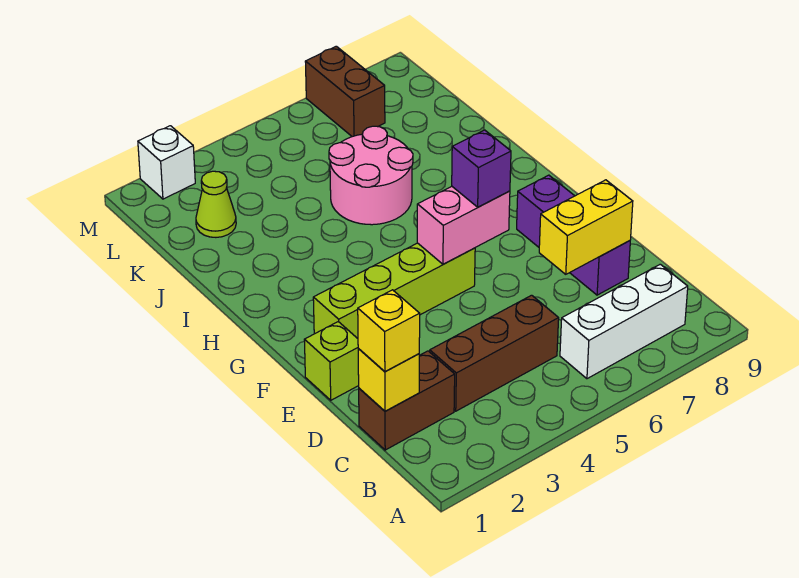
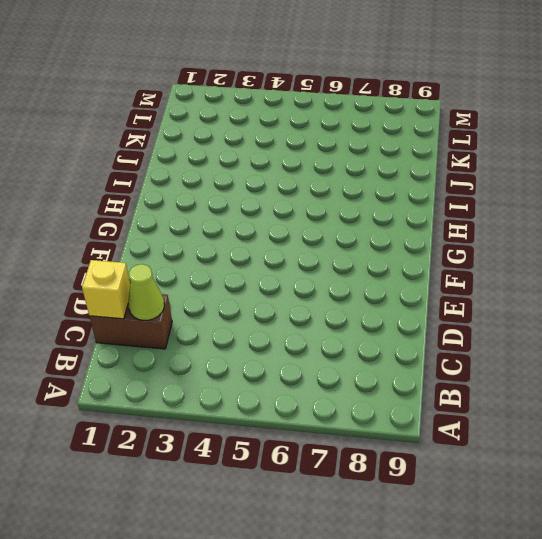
lime cone C2 level 2 -> lime cone K2 level 1
none -> white brick B6:B8 level 1
none -> brown brick C3:C5 level 1
none -> purple brick D8:F8 level 1

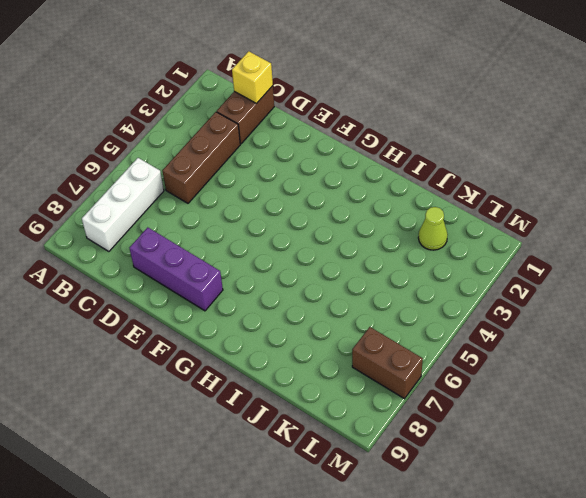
none -> lime brick E1 level 1
none -> lime brick F2:F5 level 1
none -> pink round brick I5:J6 level 1

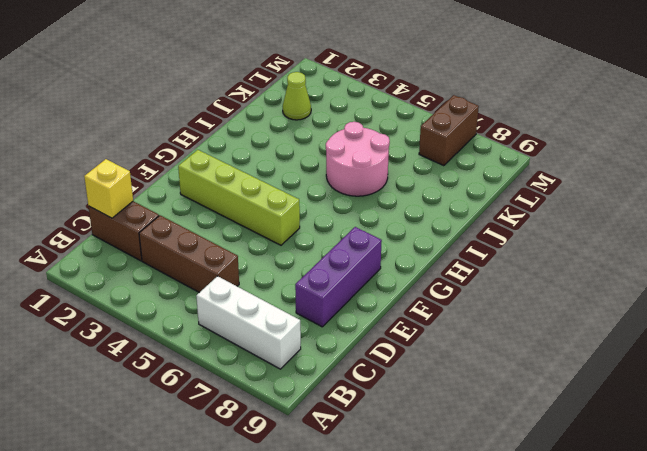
none -> lime brick E1 level 1
none -> white brick M2 level 1
none -> yellow brick D7:D8 level 2

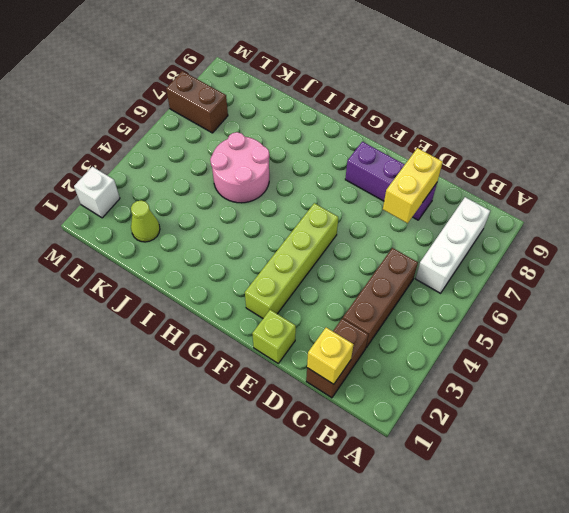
none -> pink brick F5:F6 level 2
none -> yellow brick C1 level 3
none -> purple brick F6 level 3

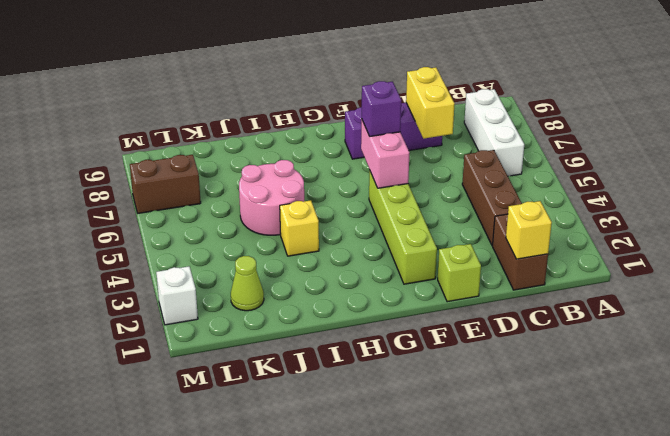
yellow brick I4 level 1 -> yellow brick C1 level 3

